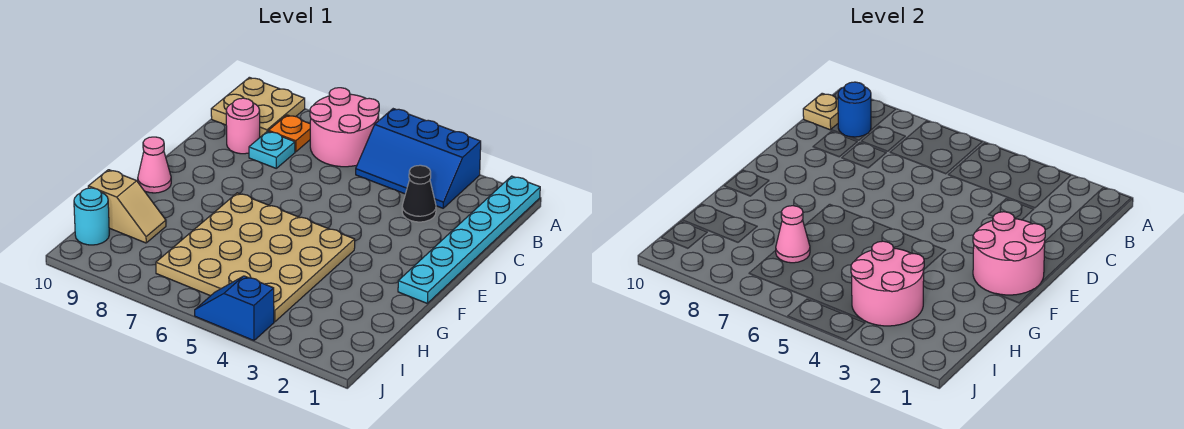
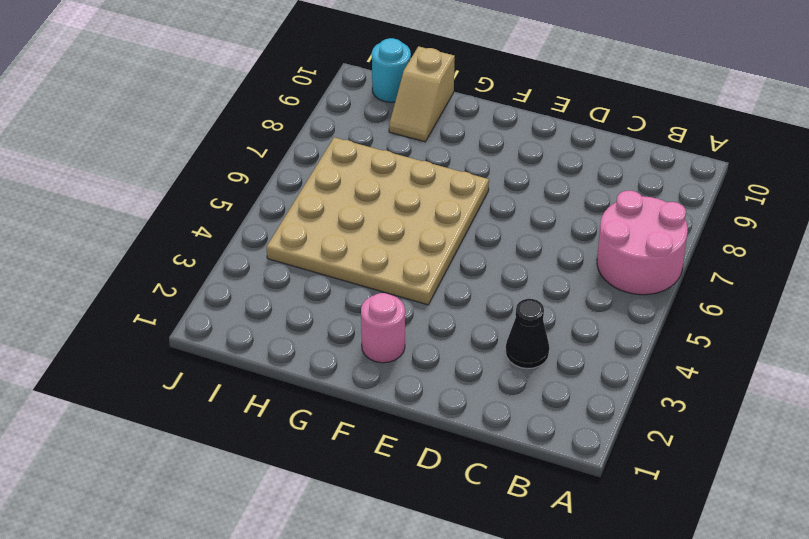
pink round brick F2 level 1 -> pink round brick C9 level 1
none -> cyan plate A1:F1 level 1
none -> blue slope A3:B5 level 1 top A
none -> tan plate A9:B10 level 1

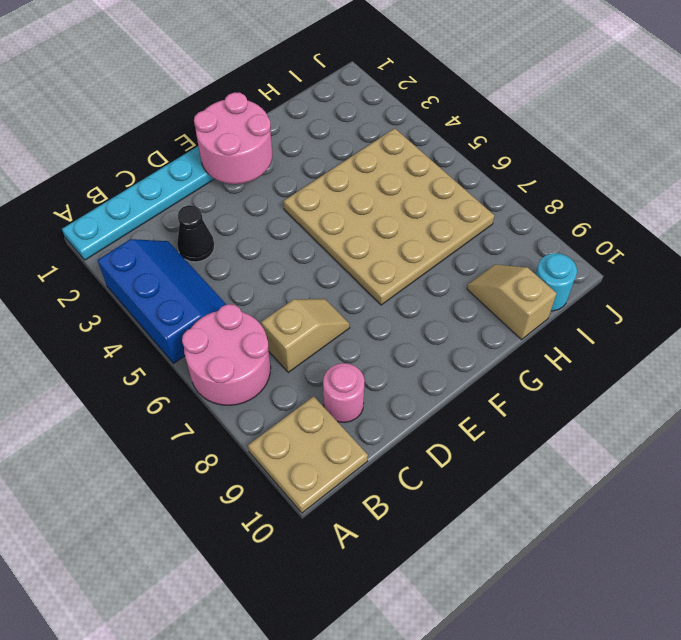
tan slope C7:D7 level 1 top C -> none
none -> orange plate B8 level 1
none -> cyan plate C8 level 1
none -> pink cone F10 level 1

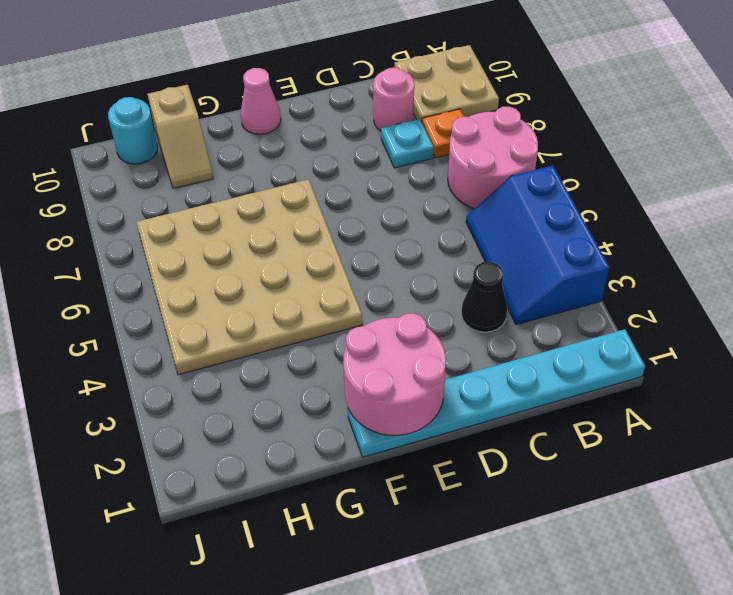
none -> blue slope J4:J5 level 1 top 4
none -> blue round brick B9 level 2
none -> tan plate B10 level 2

